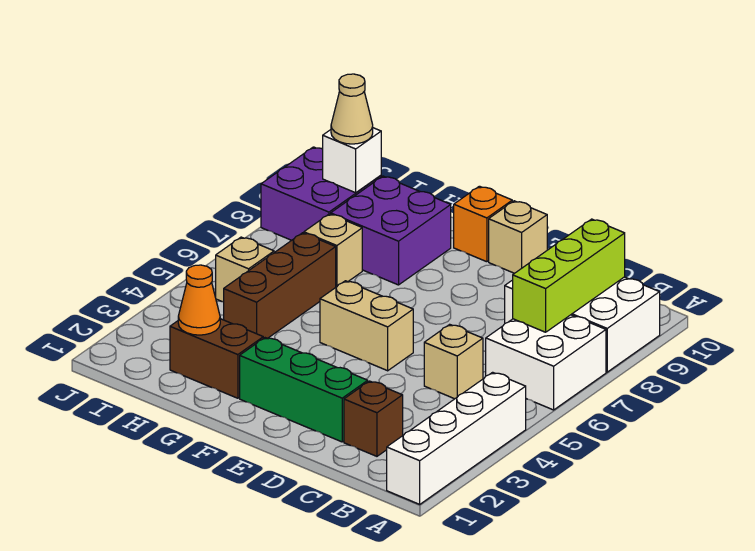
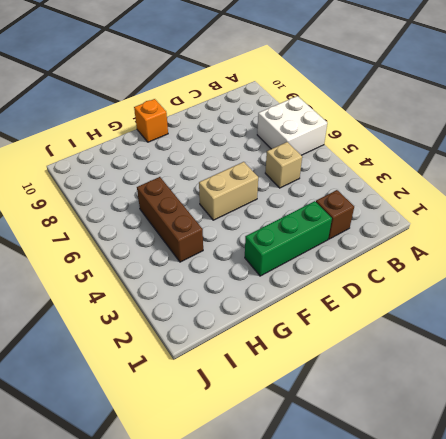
none -> white brick A1:A4 level 1
none -> white brick A8:C9 level 1
none -> tan brick E10 level 1

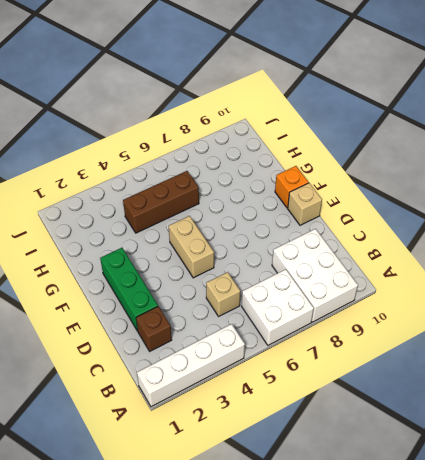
none -> brown brick G2:H2 level 1
none -> purple brick G8:H9 level 1
none -> tan brick H7 level 1

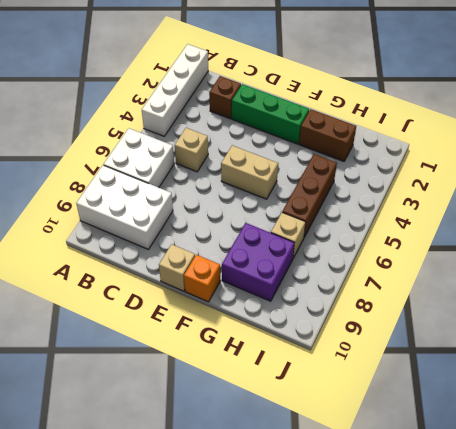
none -> tan brick I5 level 1
none -> purple brick I8:J9 level 1
none -> lime brick B7:B9 level 2

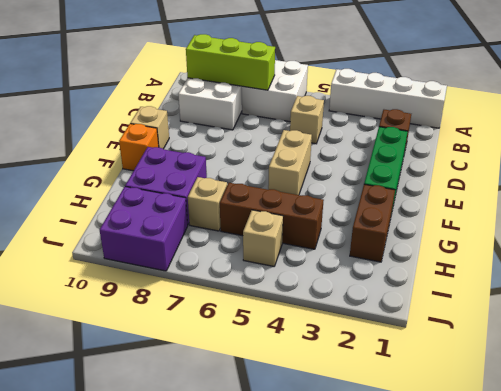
none -> orange cone H2 level 2
none -> white brick I9 level 2
none -> tan cone I9 level 3

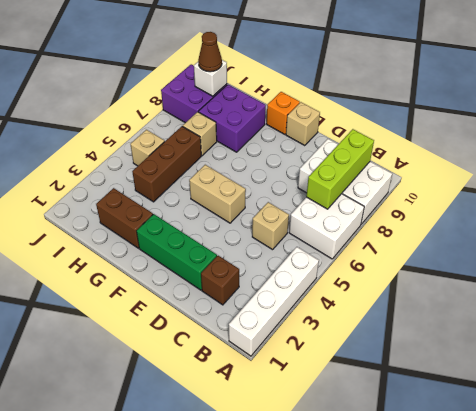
brown cone I9 level 3 -> tan cone I9 level 3
none -> orange cone H2 level 2

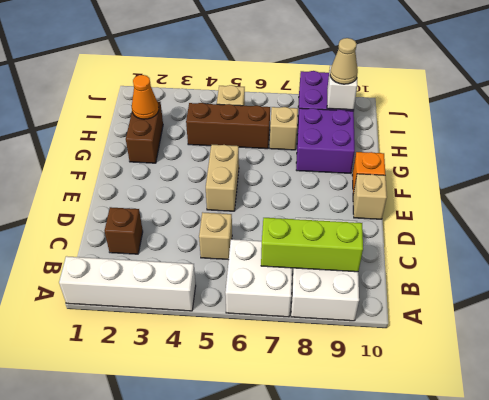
none -> green brick D2:F2 level 1

